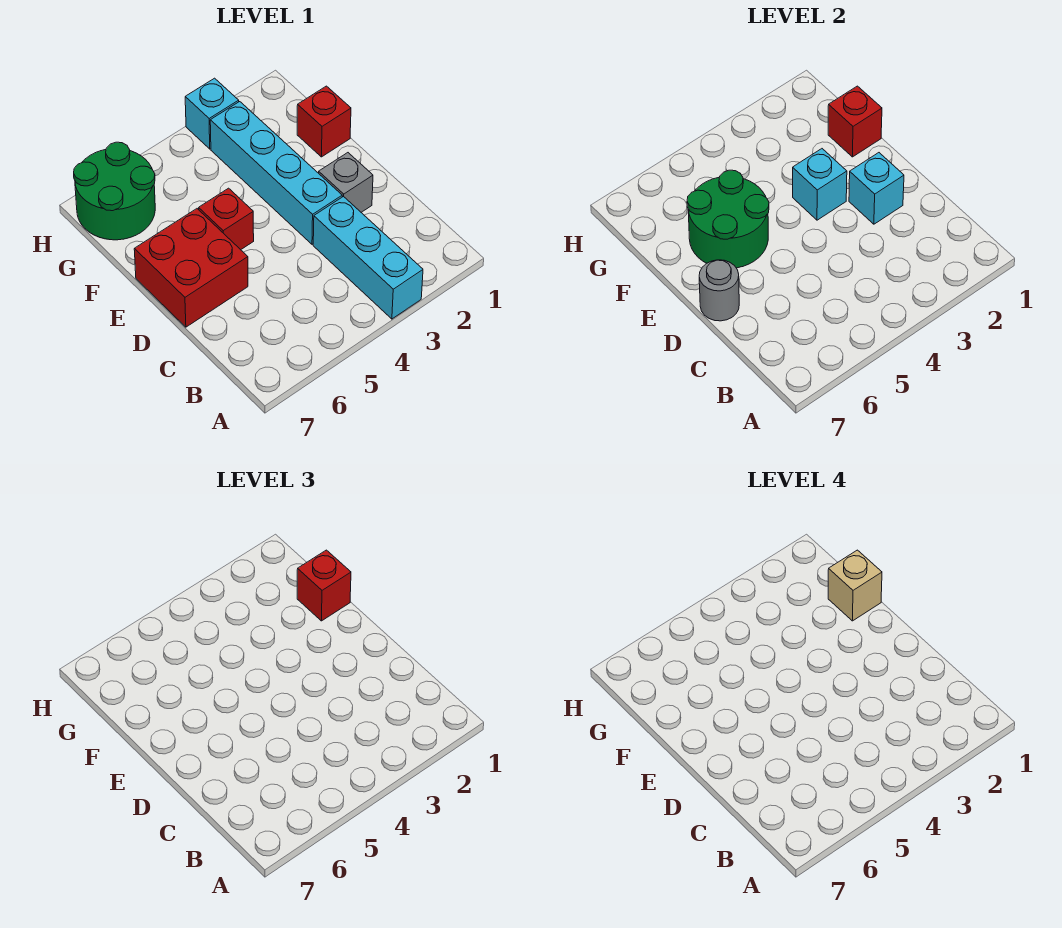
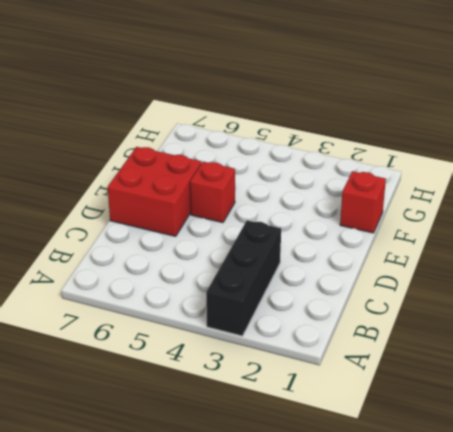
black brick A3:C3 level 1 -> cyan brick A3:C3 level 1
none -> grey brick D2 level 1
none -> cyan brick D3:G3 level 1
none -> green round brick G6:H7 level 1

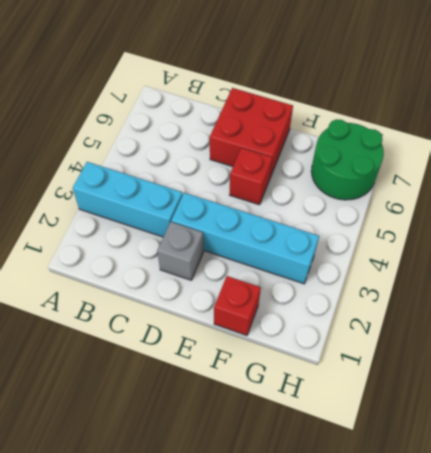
none -> cyan brick H3 level 1
none -> cyan brick D2 level 2
none -> grey round brick D7 level 2

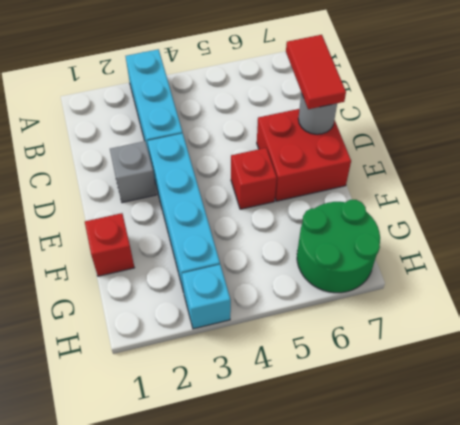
red tile C7:D7 level 3 -> none
none -> cyan brick D2 level 2
none -> cyan brick E3 level 2
none -> green round brick E5:F6 level 2

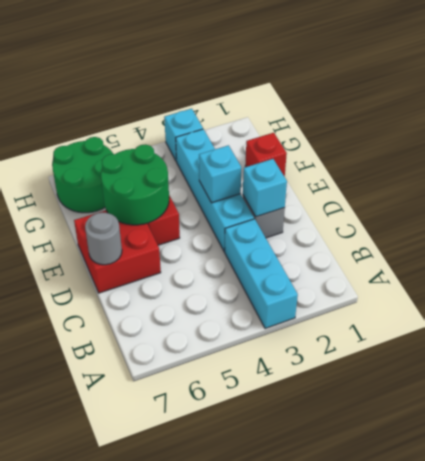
none -> red brick F1 level 2
none -> red brick F1 level 3
none -> tan brick F1 level 4

